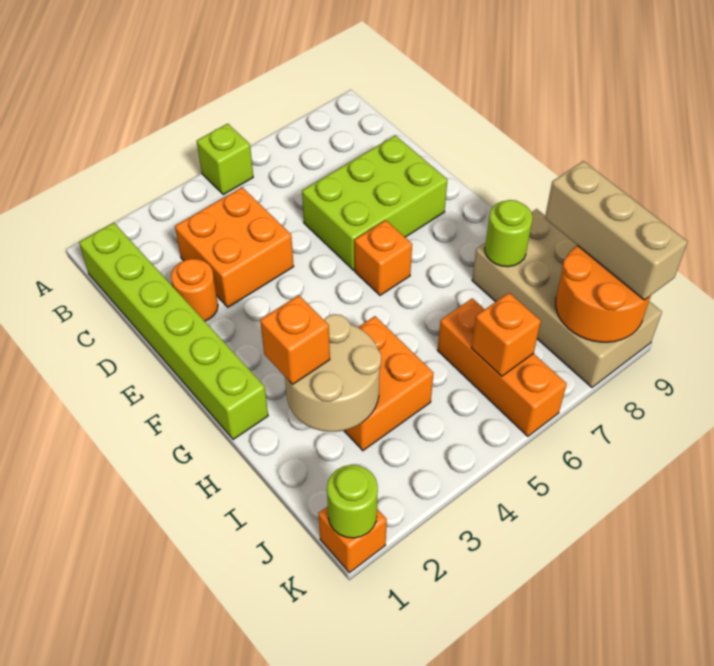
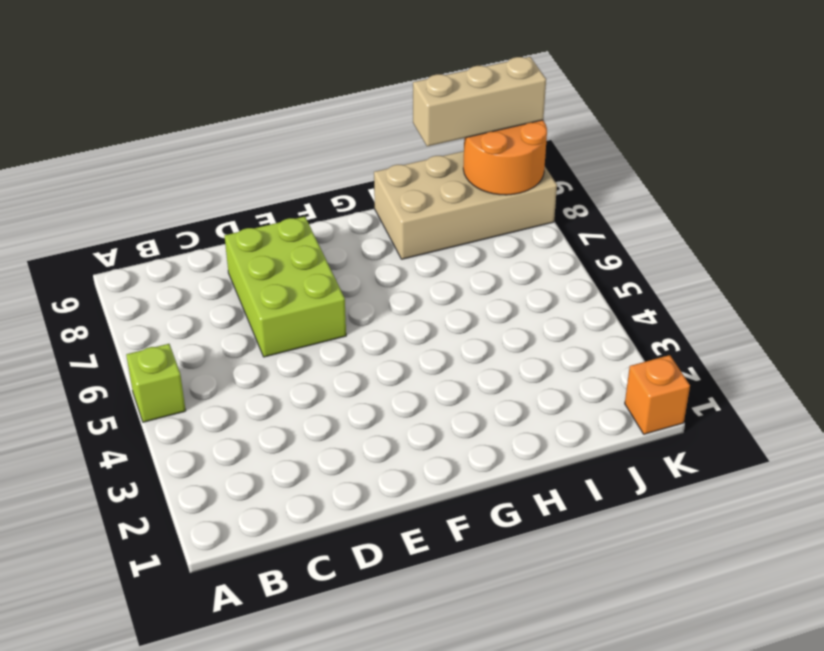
none -> lime brick B1:G1 level 1
none -> orange brick C3:D4 level 1
none -> orange round brick D2 level 1

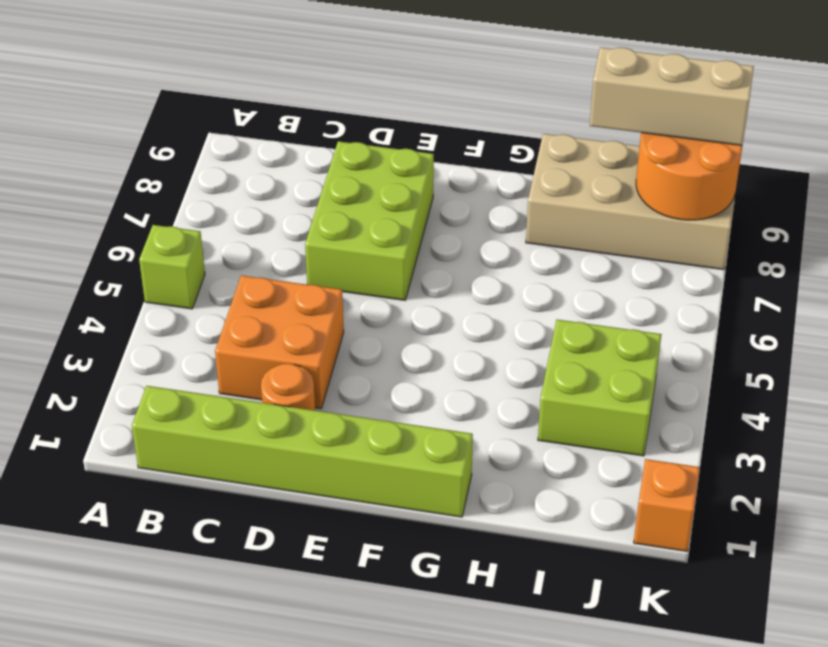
lime brick I3:J4 level 1 -> orange brick H3:I4 level 1
none -> orange brick F6 level 1
none -> orange brick I6:K6 level 1
none -> tan round brick H2:I3 level 2

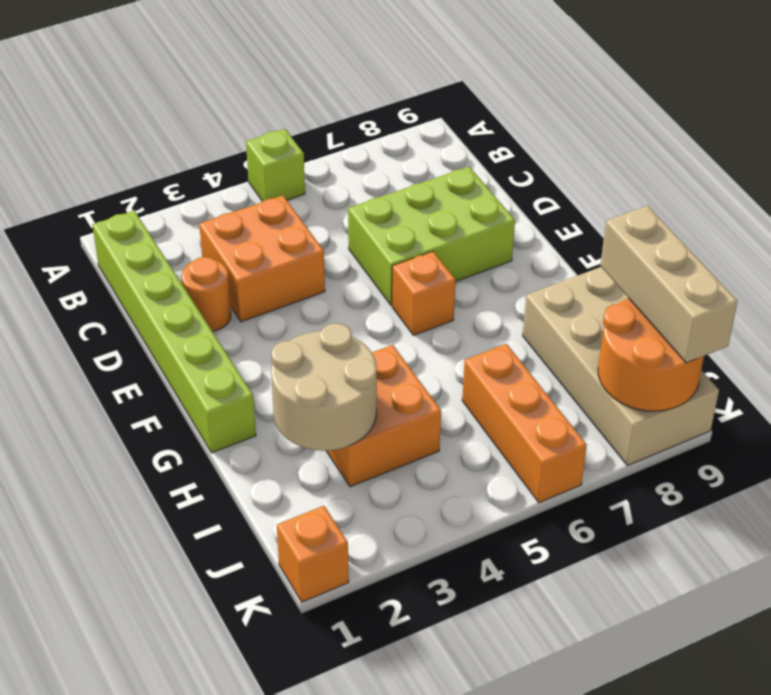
none -> lime round brick H8 level 2
none -> orange brick J6 level 2
none -> lime round brick K1 level 2

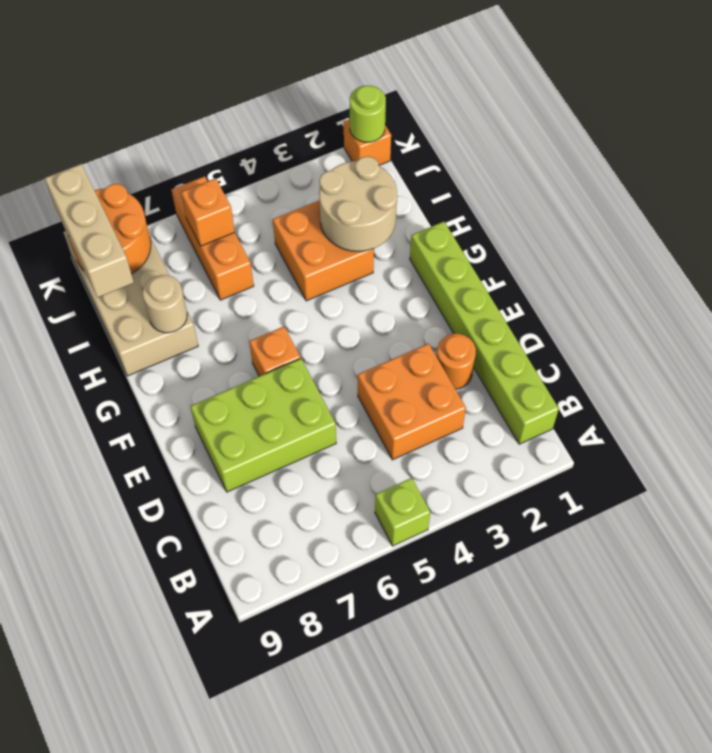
tan round brick H8 level 2 -> lime round brick H8 level 2
none -> orange brick H2 level 3

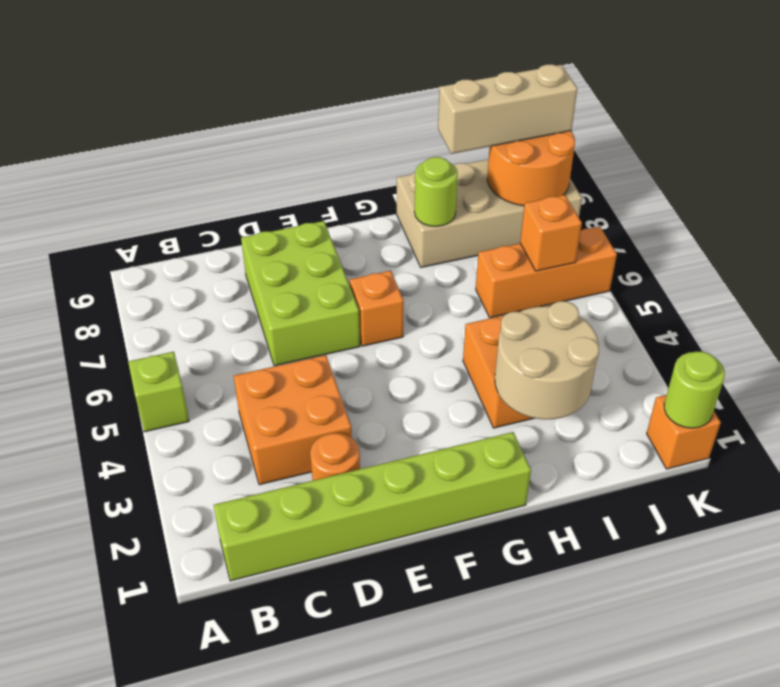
none -> orange brick H2 level 3

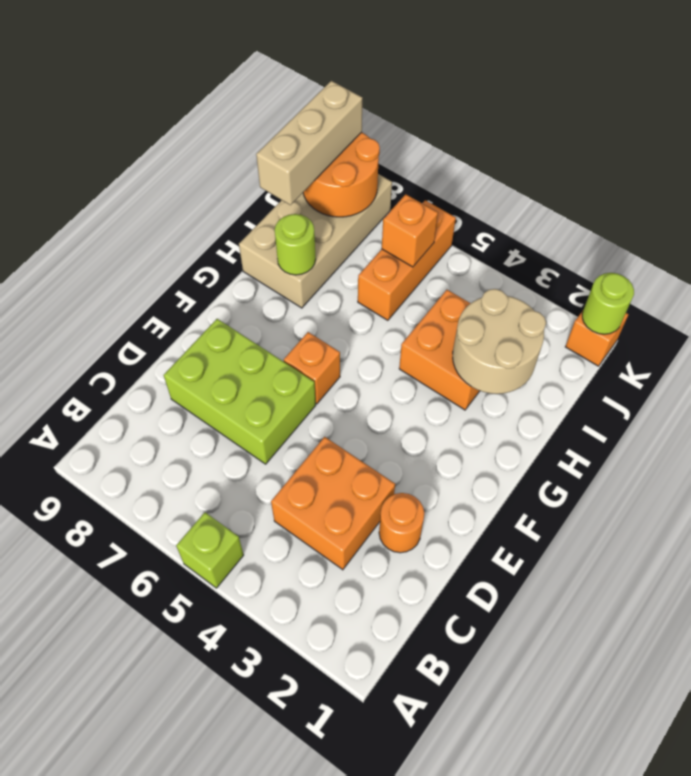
none -> lime brick B1:G1 level 1
none -> orange brick H2 level 3

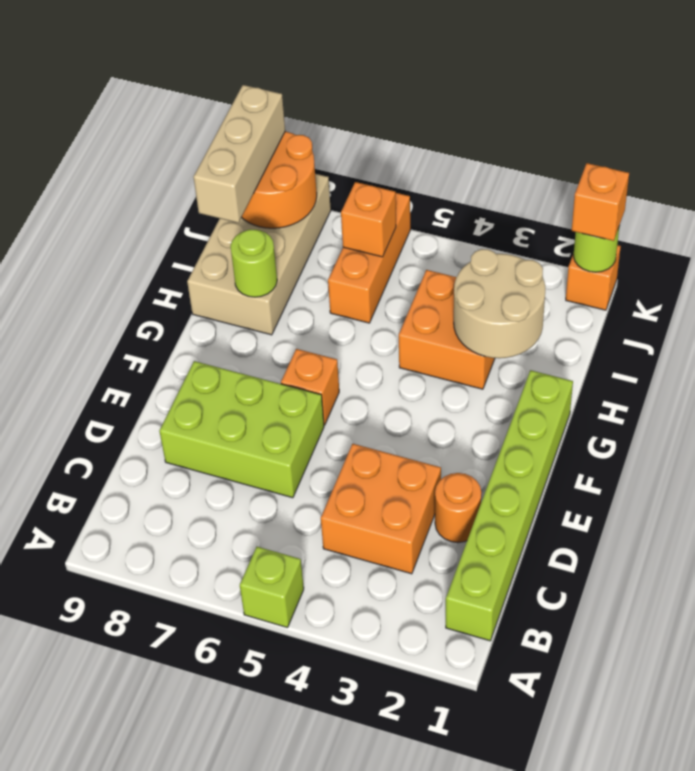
orange brick K1 level 3 -> orange brick H2 level 3

